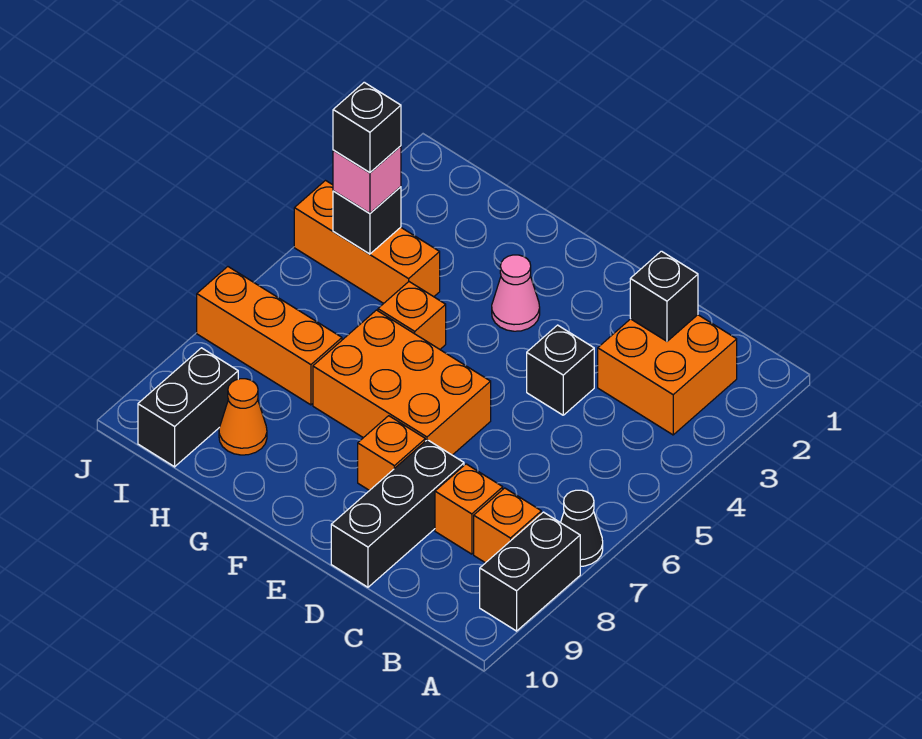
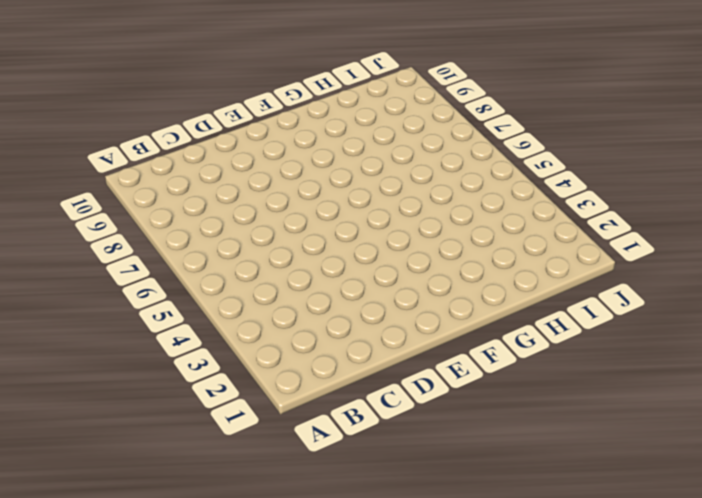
none -> black cone A7 level 1
none -> black brick A8:A9 level 1
none -> orange brick B2:C3 level 1

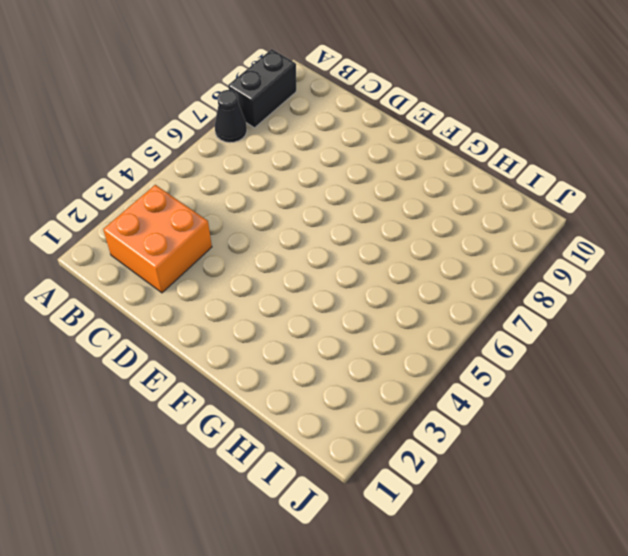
none -> orange brick B8 level 1
none -> orange brick C8 level 1
none -> black brick D4 level 1

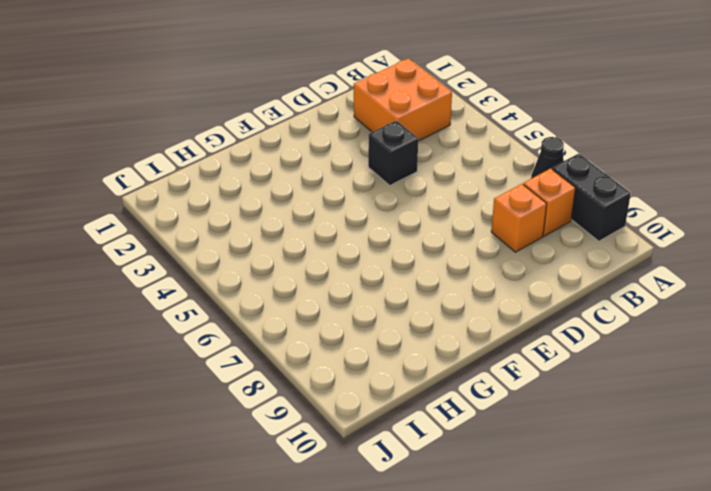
none -> black brick D8:D10 level 1
none -> orange brick E6:G7 level 1
none -> orange brick E8 level 1

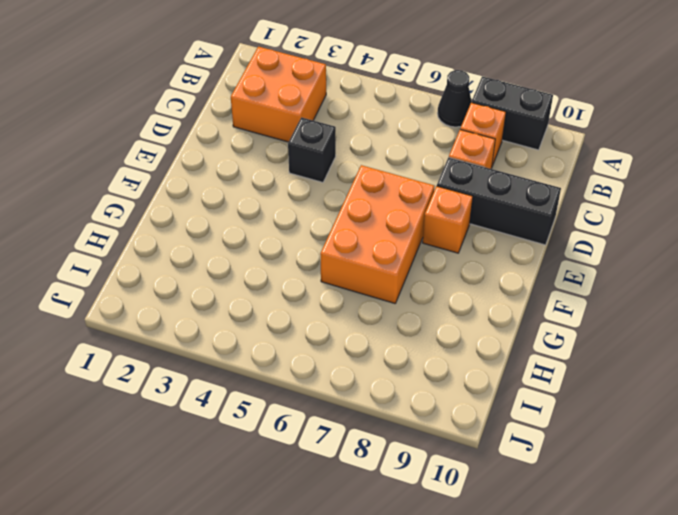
none -> pink cone F3 level 1
none -> orange brick G5 level 1
none -> orange brick H4:J4 level 1

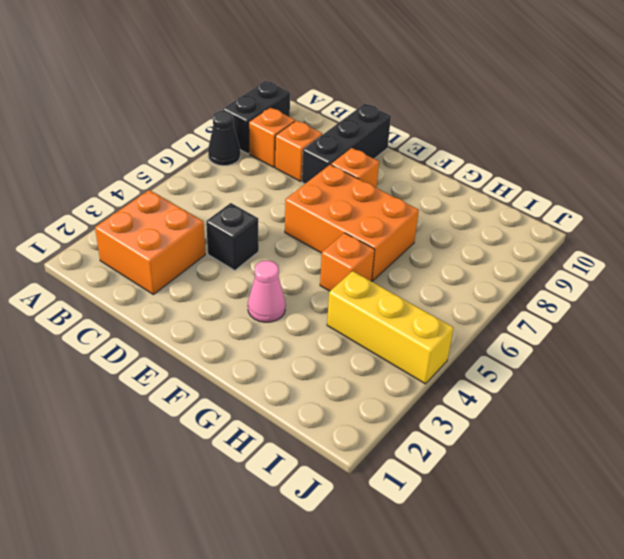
yellow brick H4:J4 level 1 -> orange brick H4:J4 level 1
none -> orange brick H7:J7 level 1
none -> orange cone H9 level 1
none -> black brick I9:I10 level 1

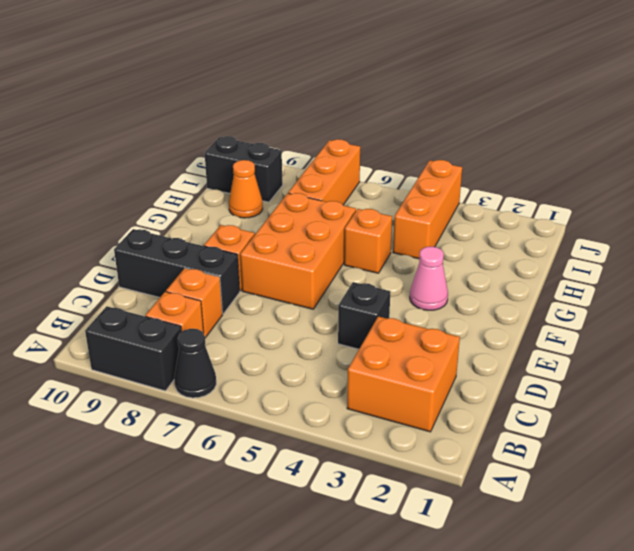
none -> black brick C2 level 2
none -> black brick I4 level 2
none -> pink brick I4 level 3

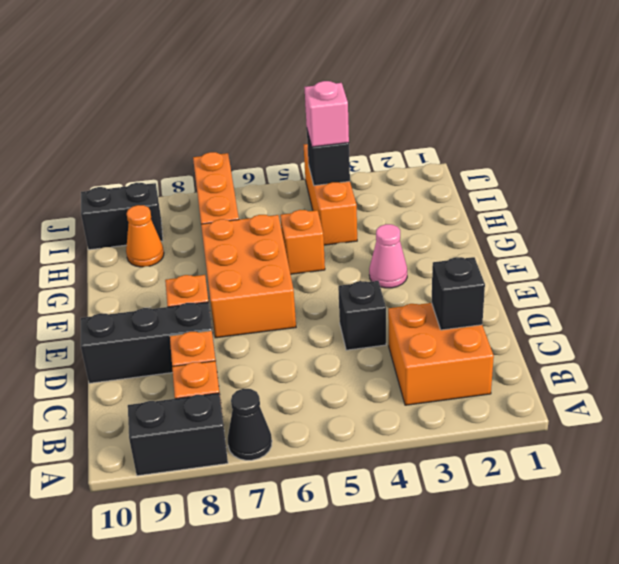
none -> black brick I4 level 4

